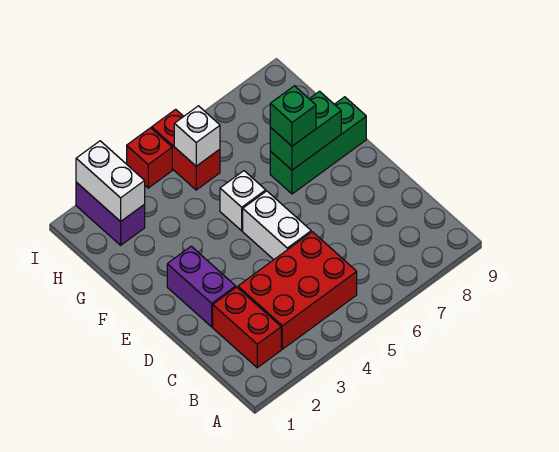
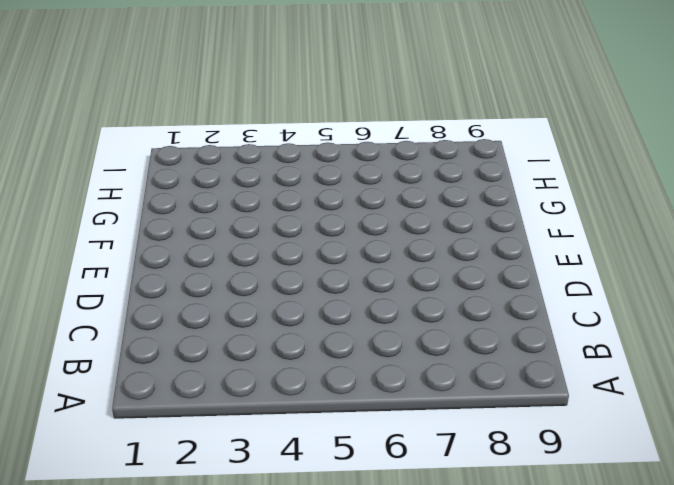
none -> red brick B2:C2 level 1
none -> red brick B3:C5 level 1
none -> purple brick D2:E2 level 1

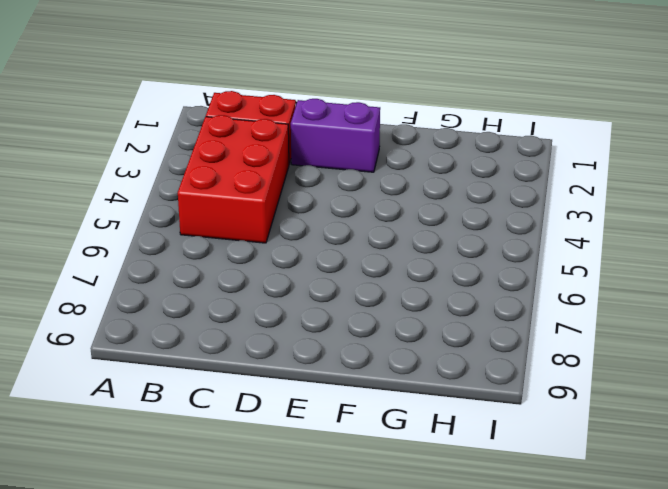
none -> white brick D5:E5 level 1
none -> white brick F5 level 1
none -> green brick F7:F9 level 1

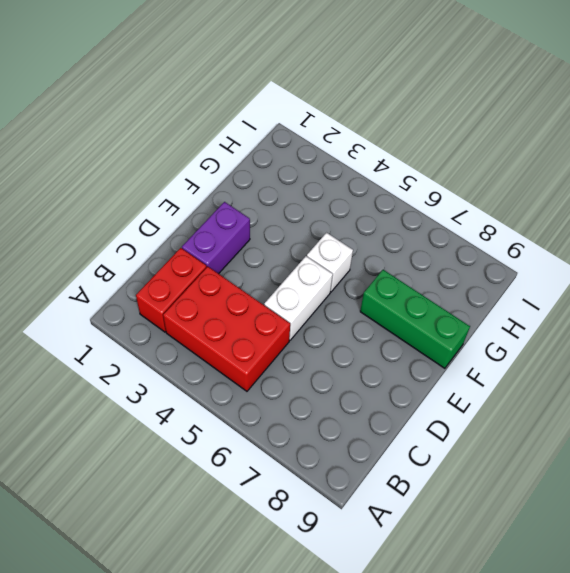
none -> purple brick H2:I2 level 1
none -> red brick H5:I5 level 1
none -> red brick I4 level 1

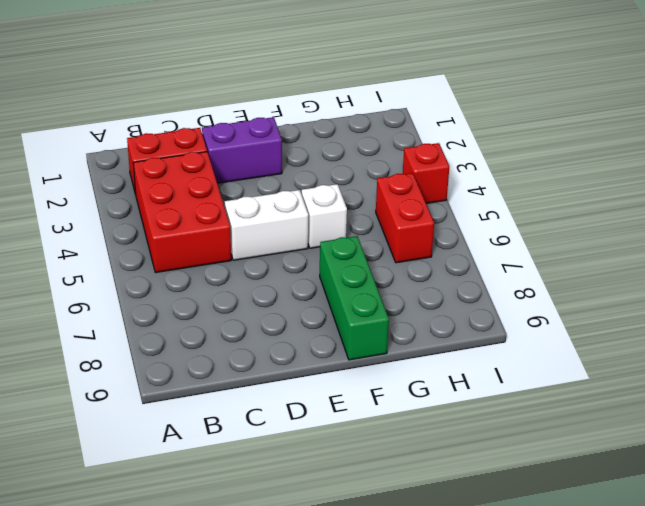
red brick H5:H6 level 1 -> red brick H5:I5 level 1
none -> purple brick H2:I2 level 1
none -> green brick F7:F8 level 2
none -> white brick H2:I2 level 2

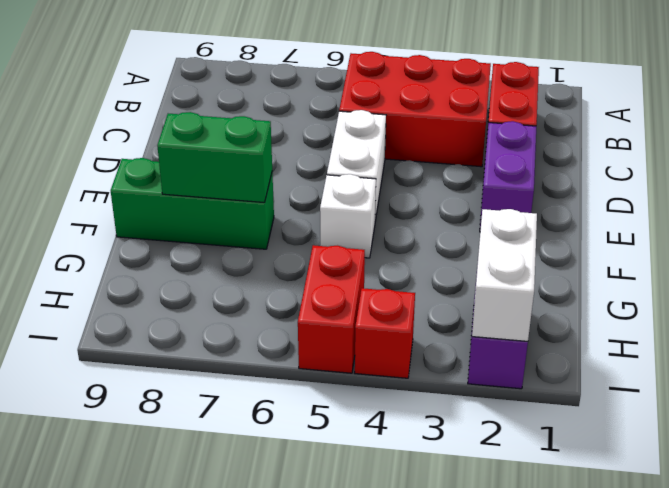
none -> white brick H5 level 2
none -> green brick F7 level 3

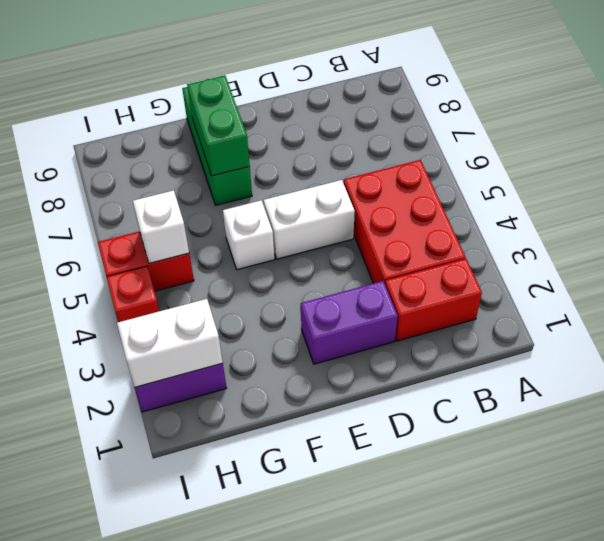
none -> green brick F7 level 3

